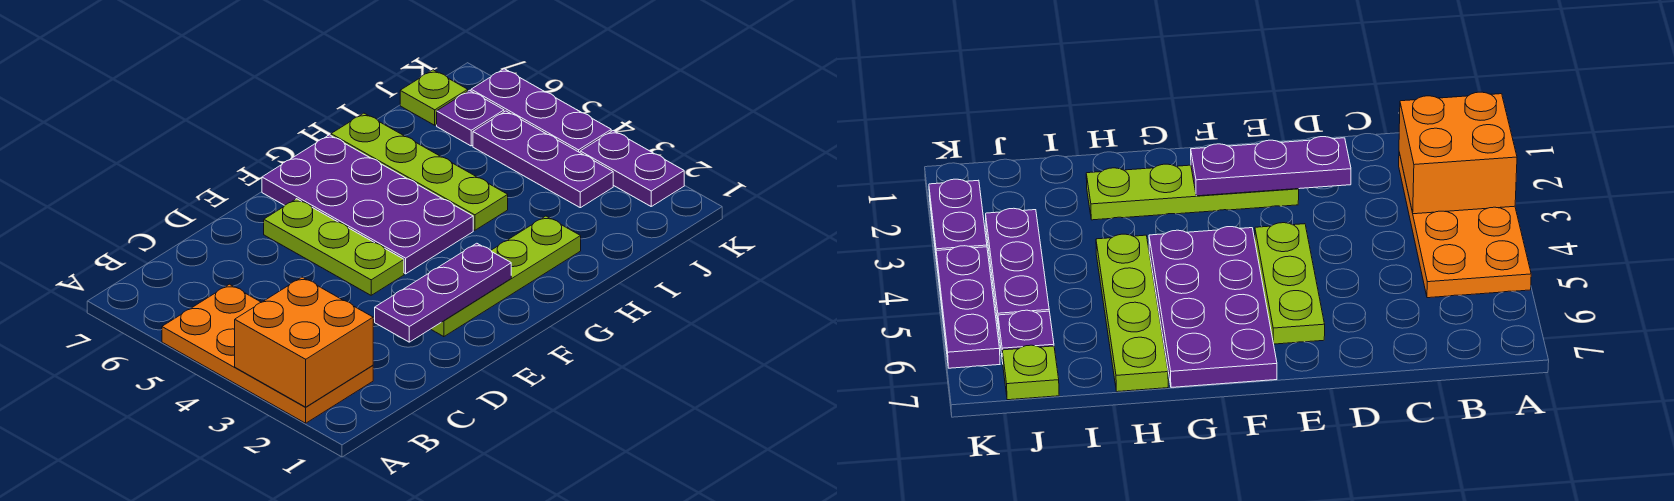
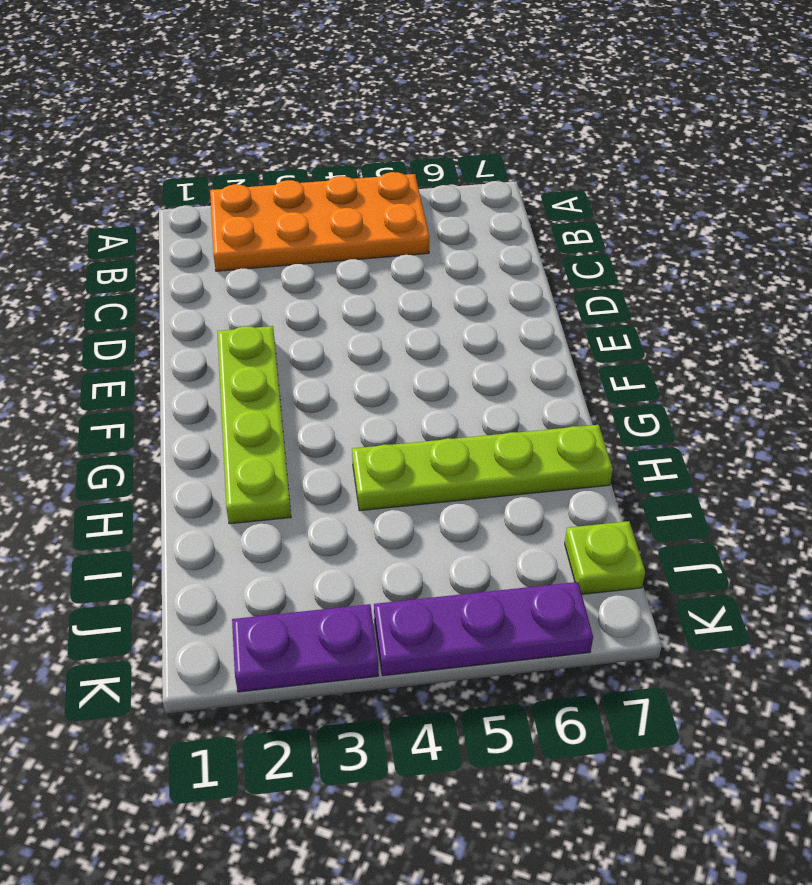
none -> lime plate E4:E6 level 1
none -> purple plate F4:G7 level 1
none -> purple plate J3:J5 level 1

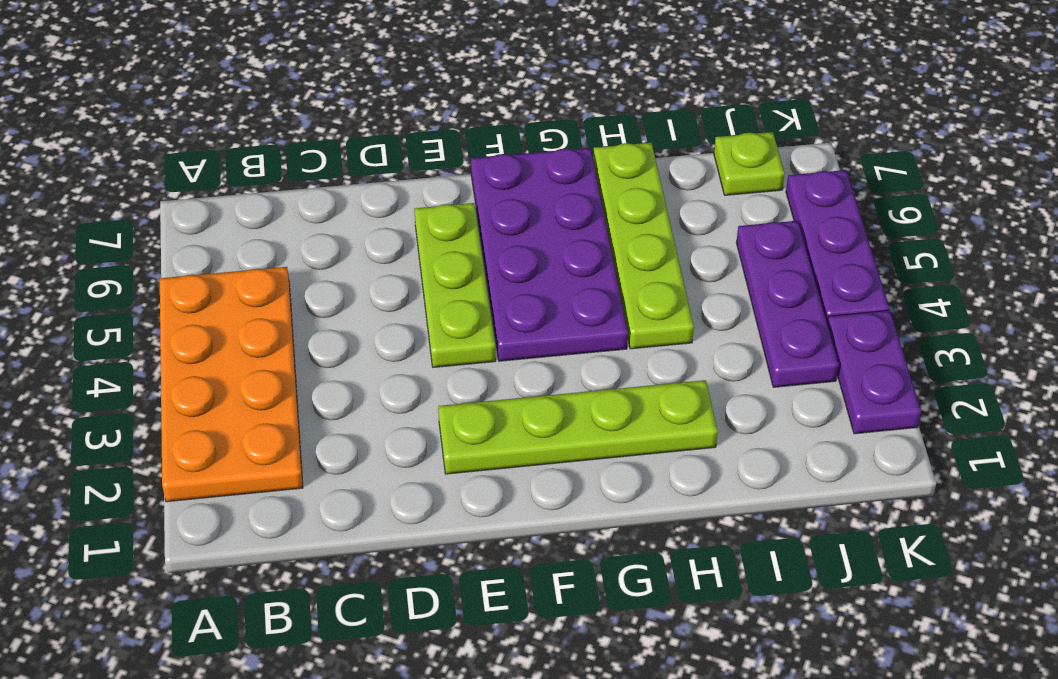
none -> purple plate J6 level 1
none -> orange brick A2:B3 level 2
none -> purple plate D2:F2 level 2

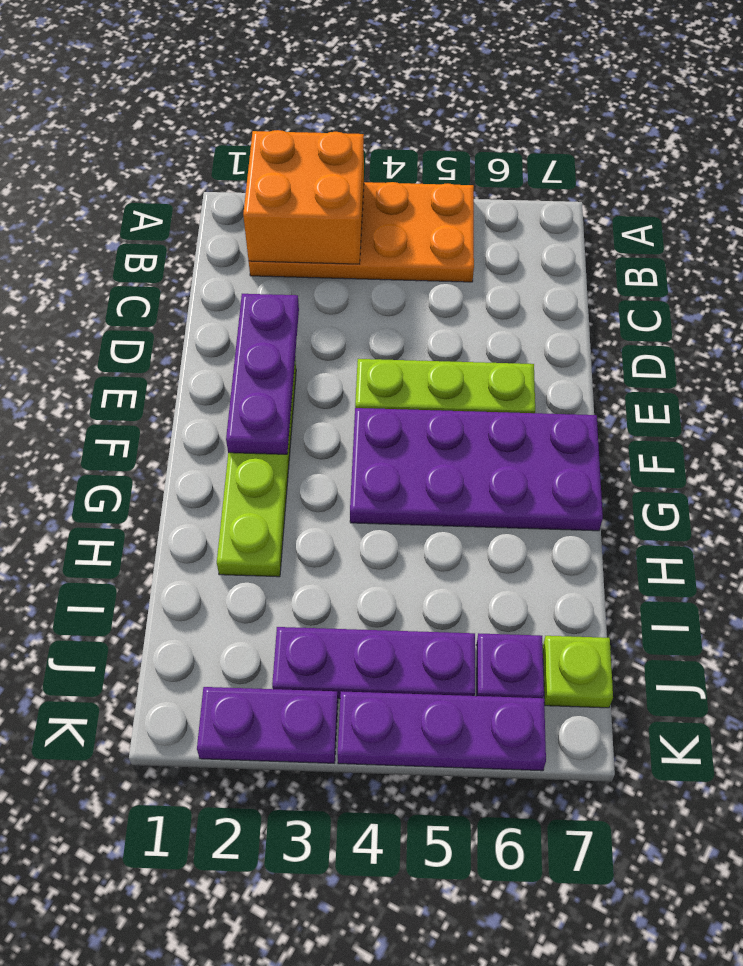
none -> lime plate H4:H7 level 1

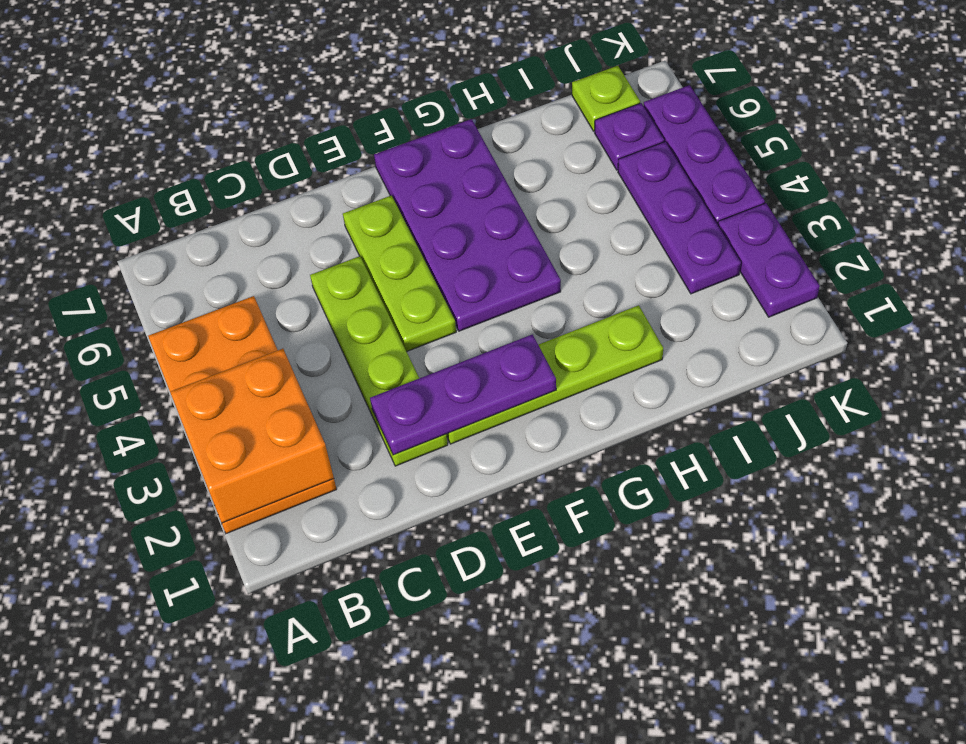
lime plate D2:D5 level 1 -> lime plate H4:H7 level 1

